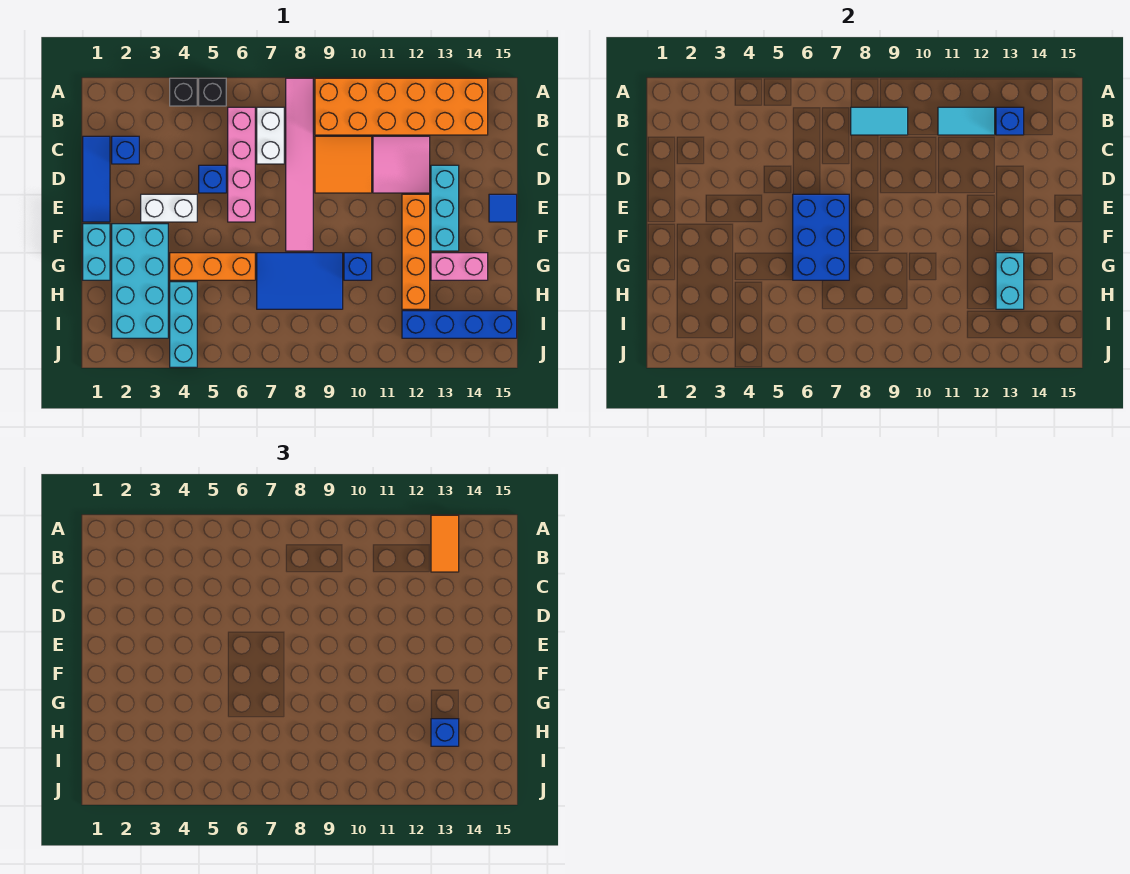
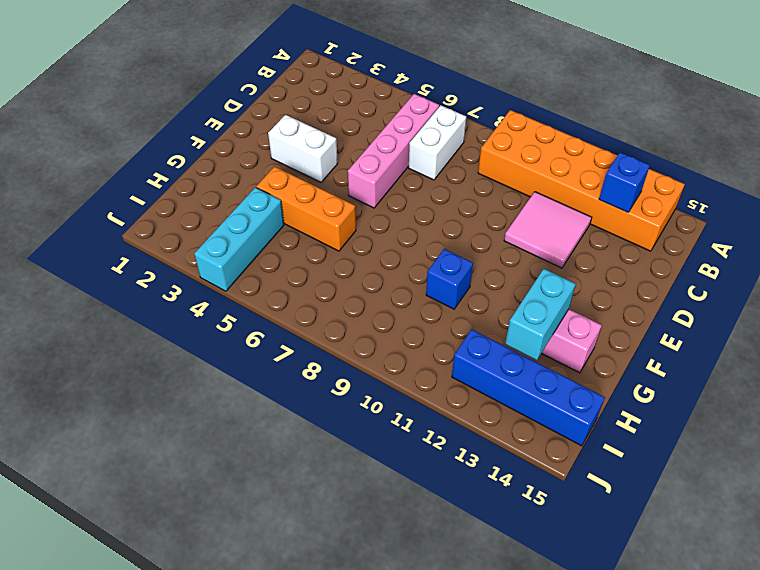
none -> black brick A4 level 1
none -> black brick A5 level 1
none -> pink tile A8:F8 level 1
none -> blue tile C1:E1 level 1

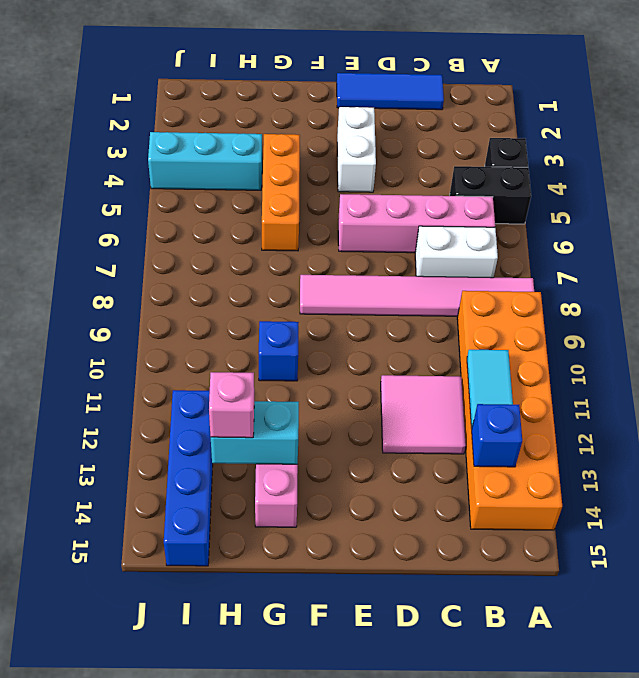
black brick A5:B5 level 1 -> black brick A5 level 1
pink brick H13 level 3 -> blue brick H13 level 3
none -> blue brick C2 level 1
none -> orange tile C9:D10 level 1
none -> blue brick D5 level 1
none -> cyan brick D13:F13 level 1

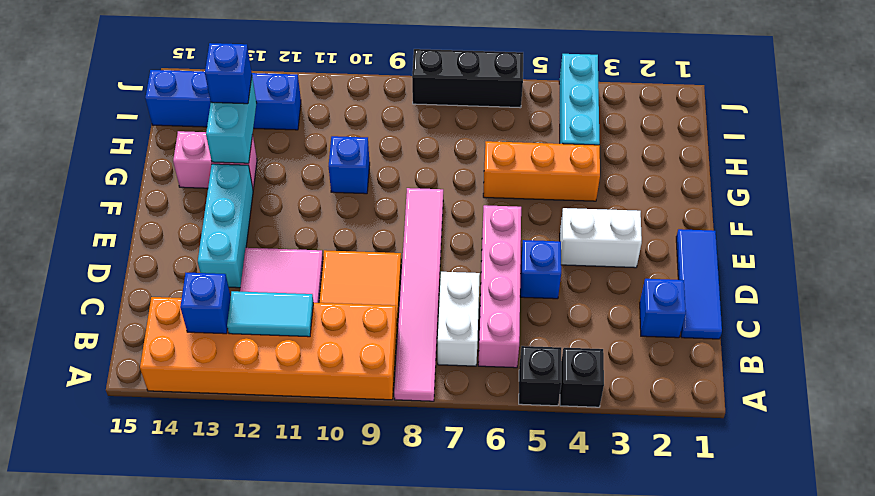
black brick J6:J8 level 1 -> none
none -> orange brick E12:H12 level 1
none -> blue tile E15 level 1
none -> cyan brick F1:G1 level 1
none -> cyan brick F2:I3 level 1

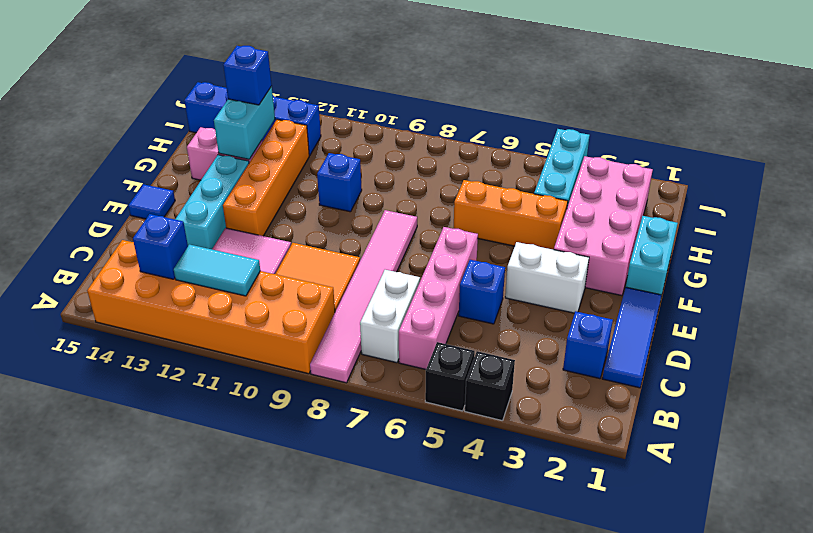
pink brick F2:I3 level 1 -> cyan brick F2:I3 level 1
none -> blue tile G7:H9 level 1
none -> cyan tile B8:B9 level 2
none -> blue brick E6:G7 level 2
none -> orange tile A13:B13 level 3

